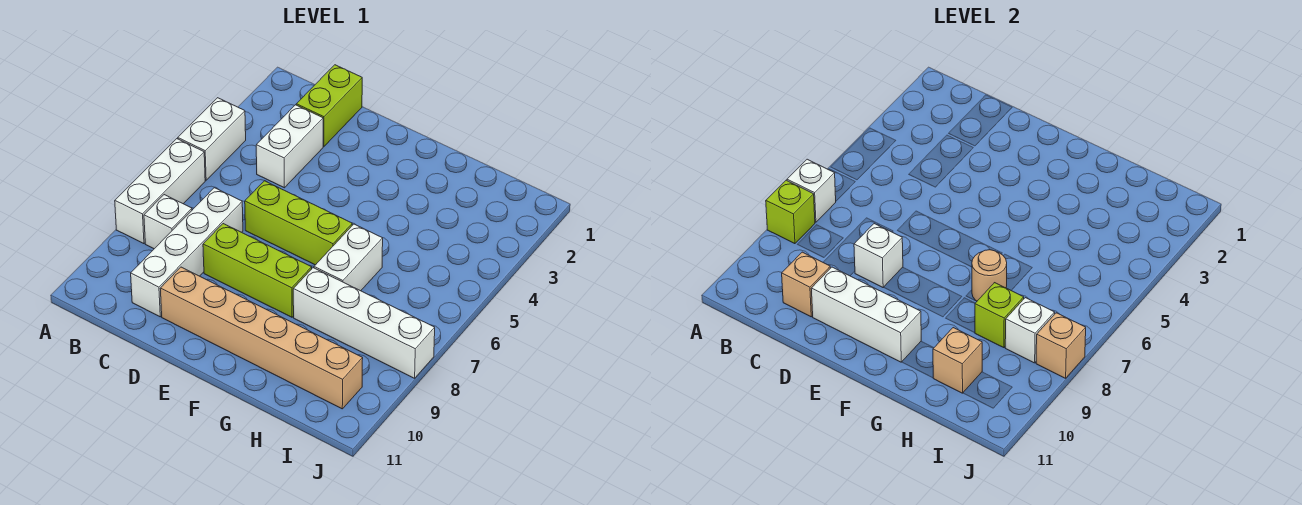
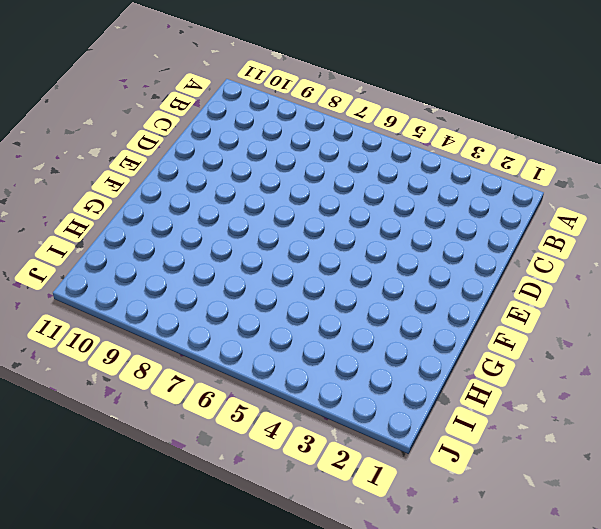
none -> white brick A4:A5 level 1
none -> white brick A6:A8 level 1
none -> white brick B8 level 1

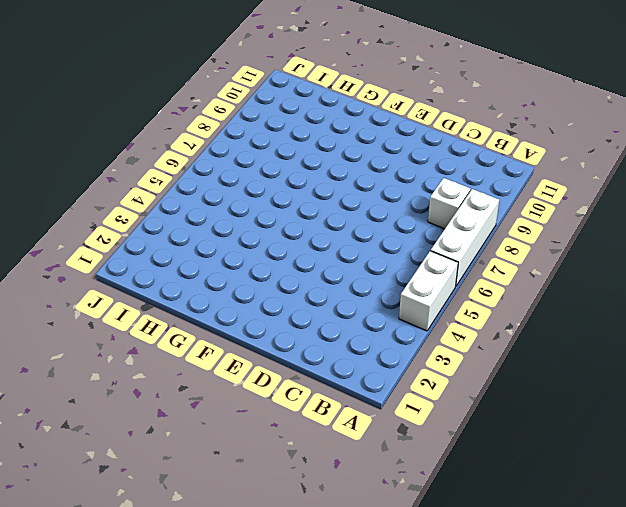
none -> lime brick C1:C2 level 1
none -> white brick C3:C4 level 1
none -> white brick C7:C10 level 1

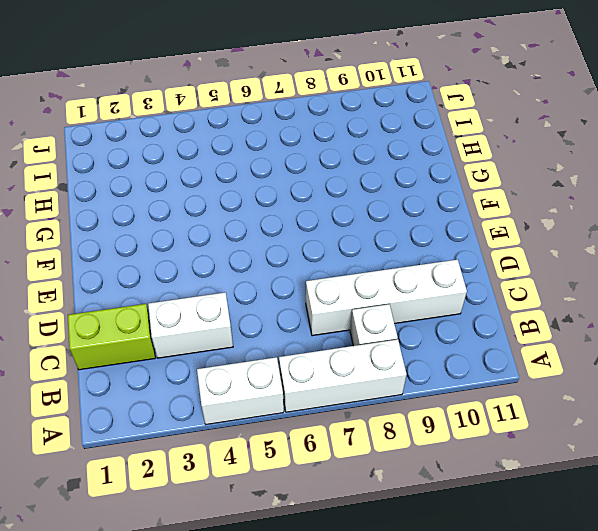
none -> lime brick D6:F6 level 1
none -> lime brick D8:F8 level 1
none -> tan brick D10:I10 level 1

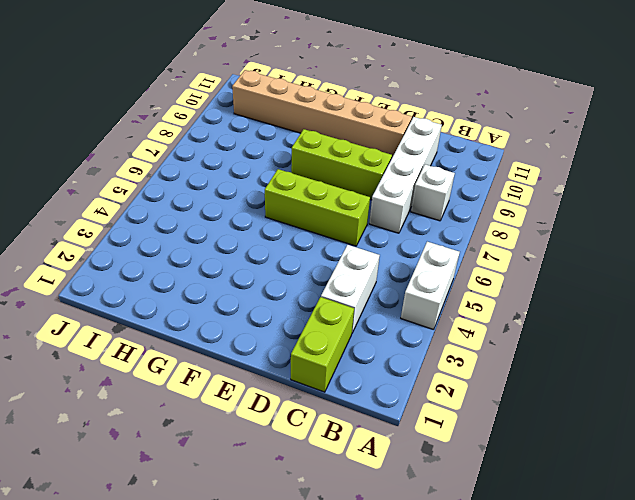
none -> white brick A6:A8 level 1
none -> white brick G6:G7 level 1
none -> white brick G8:J8 level 1

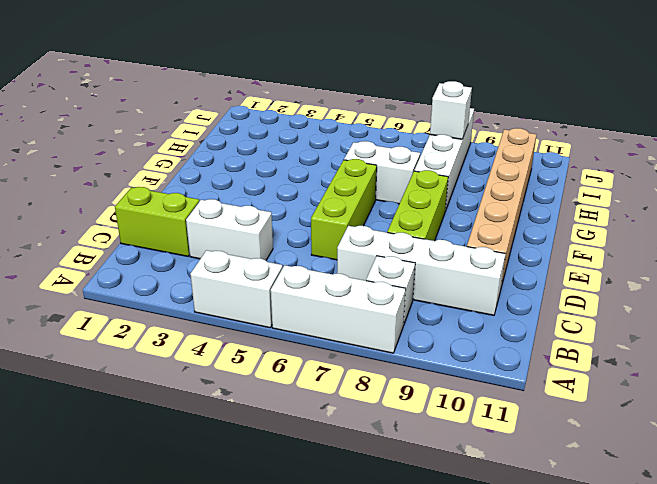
none -> white brick A7 level 2
none -> lime brick A8 level 2
none -> tan brick C10 level 2

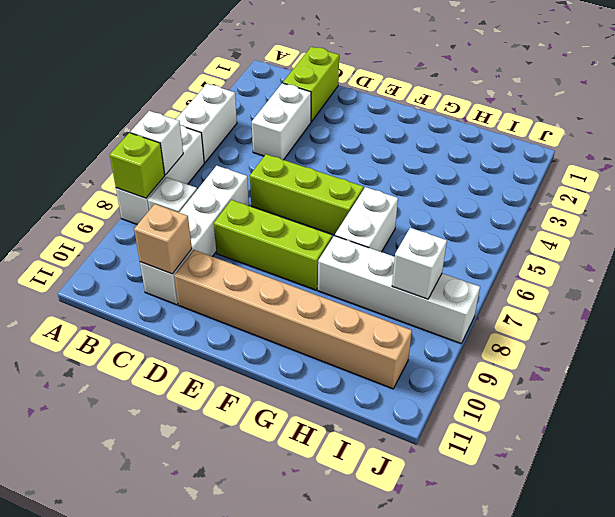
none -> white brick D8 level 2
none -> white brick D10:F10 level 2
none -> tan round brick G7 level 2

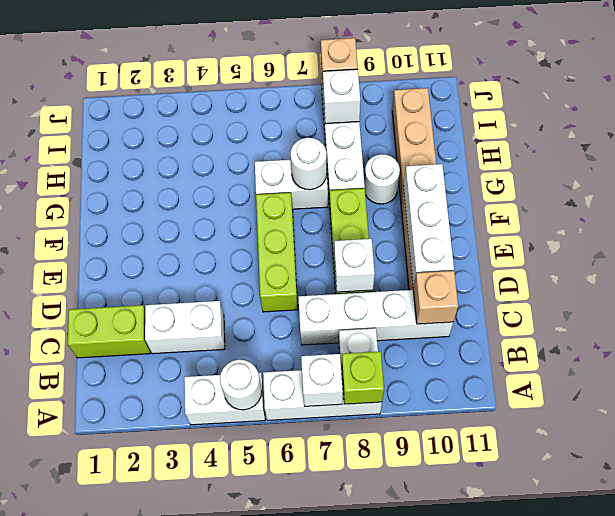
white round brick A5 level 2 -> none
white round brick G7 level 2 -> tan round brick G7 level 2
white round brick G9 level 1 -> none
none -> lime brick H8 level 2
none -> tan brick H10 level 2

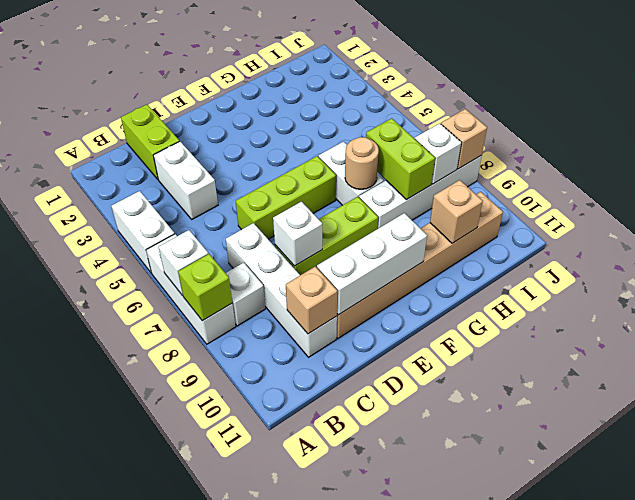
lime brick H7:H8 level 2 -> lime brick H8 level 2

